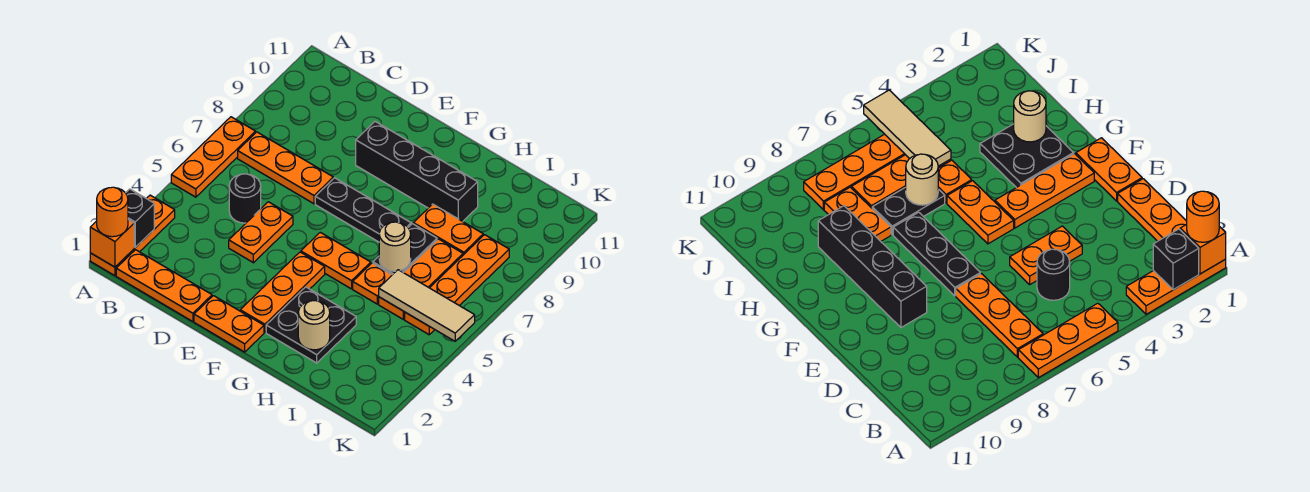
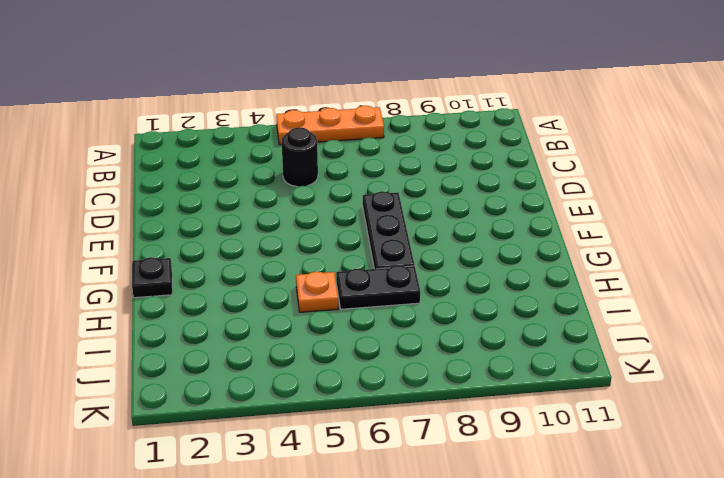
black plate G1 level 1 -> none
none -> orange plate A1:A3 level 1
none -> orange plate B1:D1 level 1
none -> orange plate B7:D7 level 1

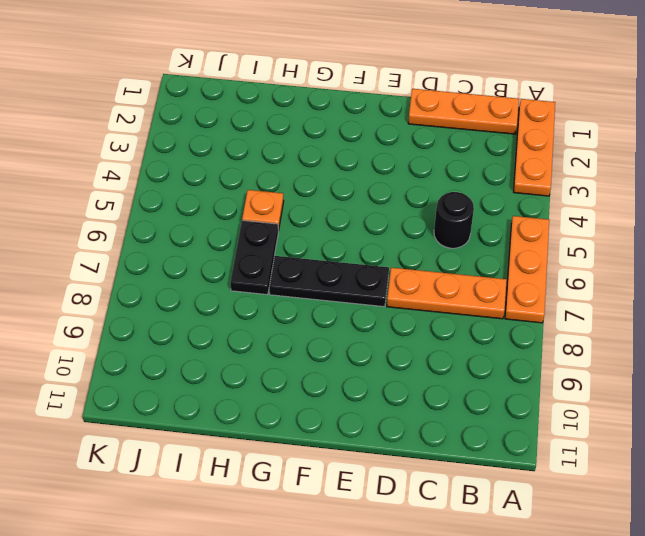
none -> orange plate D4:D5 level 1
none -> orange plate E1:F1 level 1
none -> black brick E9:H9 level 1

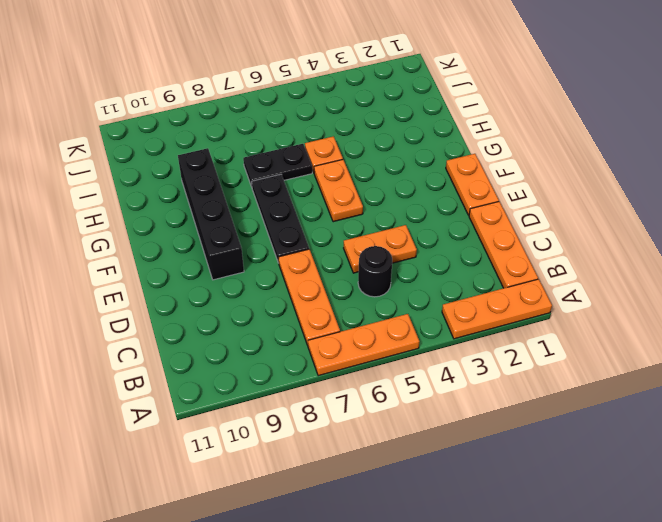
none -> orange plate F2:F4 level 1
none -> black plate G2:H3 level 1
none -> orange plate H8:I8 level 1

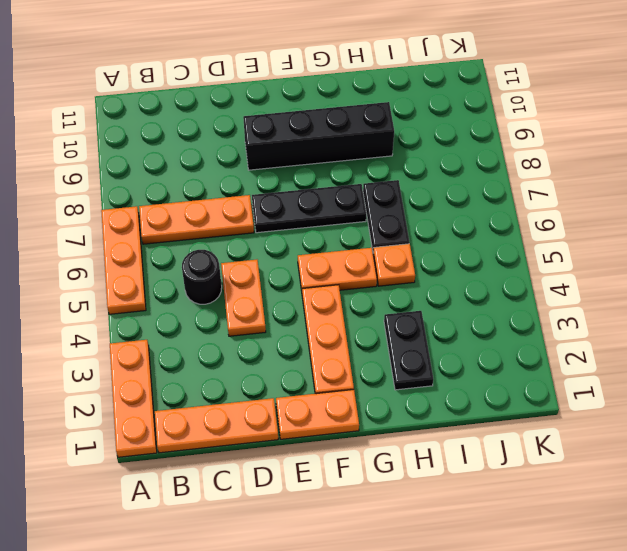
black plate H2:H3 level 1 -> black plate G2:H3 level 1
none -> orange plate H8:I8 level 1
none -> orange plate I5:I7 level 1
none -> orange plate J5:J8 level 1

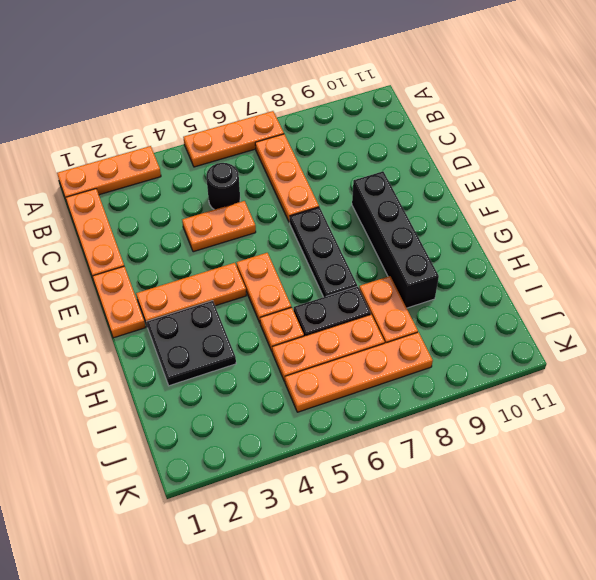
none -> orange brick A1 level 2
none -> black brick A2 level 2
none -> tan round brick H2 level 2

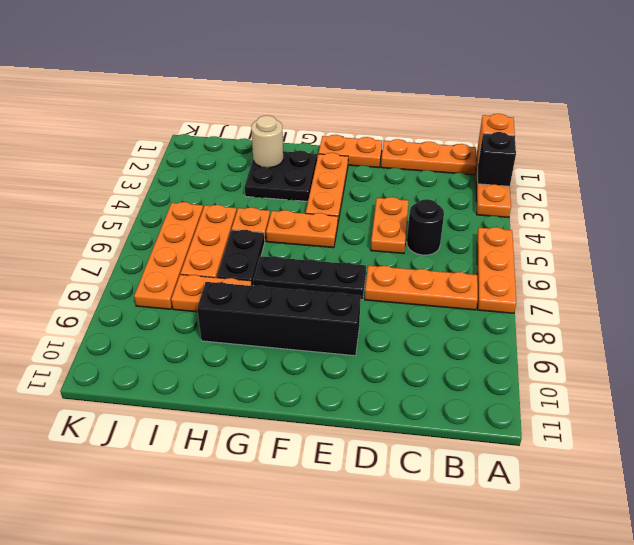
none -> tan round brick H6 level 2
none -> tan tile I5:K5 level 2
none -> orange round brick A1 level 3

